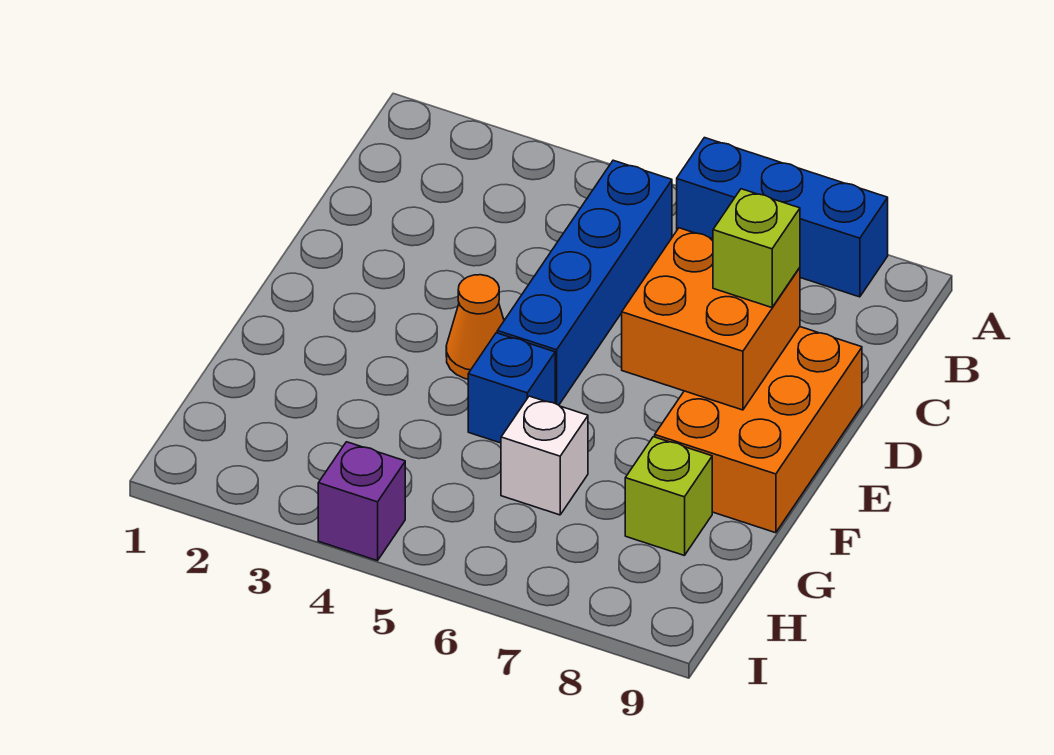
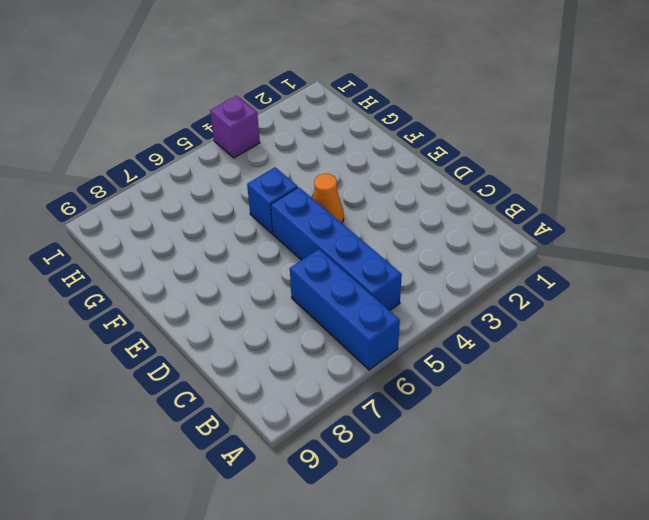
blue brick A6:C6 level 1 -> blue brick A6:A8 level 1
none -> orange brick D8:F9 level 1
none -> white brick G6 level 1

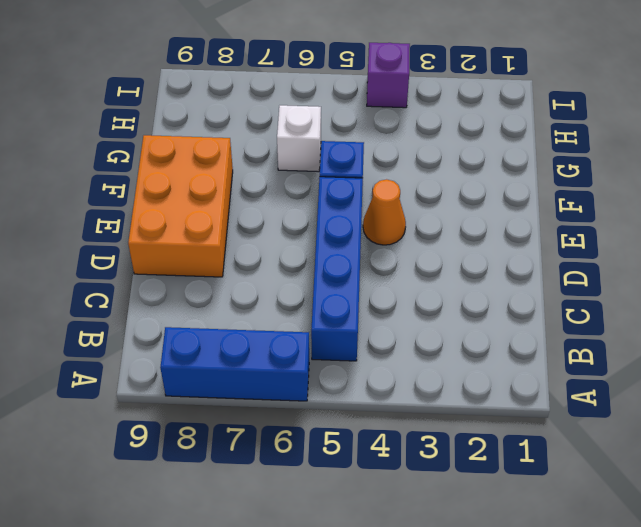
none -> lime brick G8 level 1
none -> orange brick D7:E8 level 2

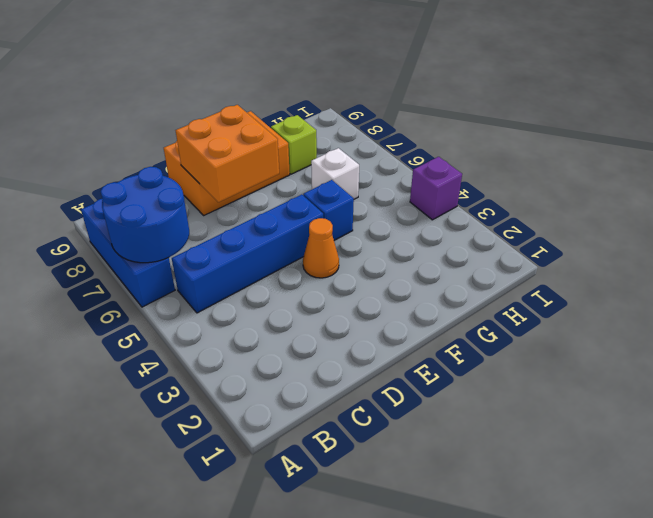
blue round brick A6:B7 level 2 -> none
none -> lime brick D8 level 3

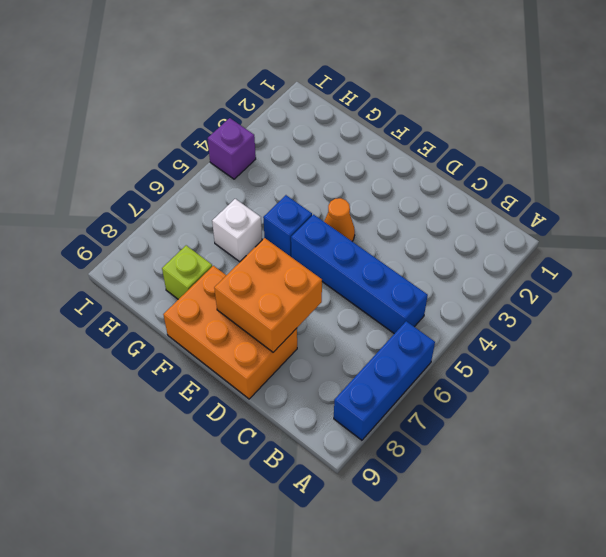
none -> lime brick D8 level 3

